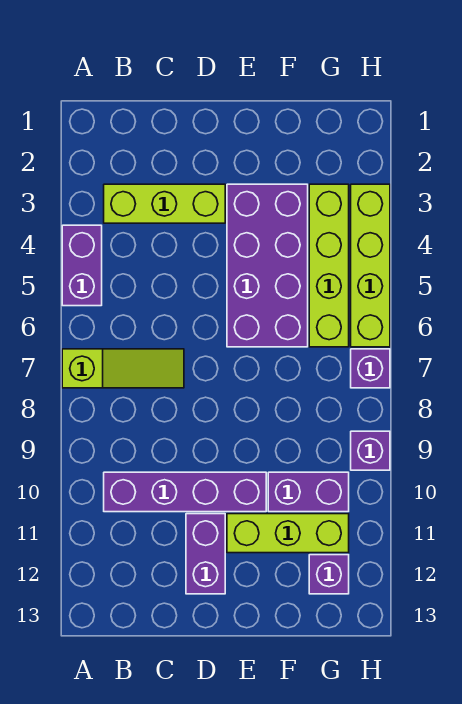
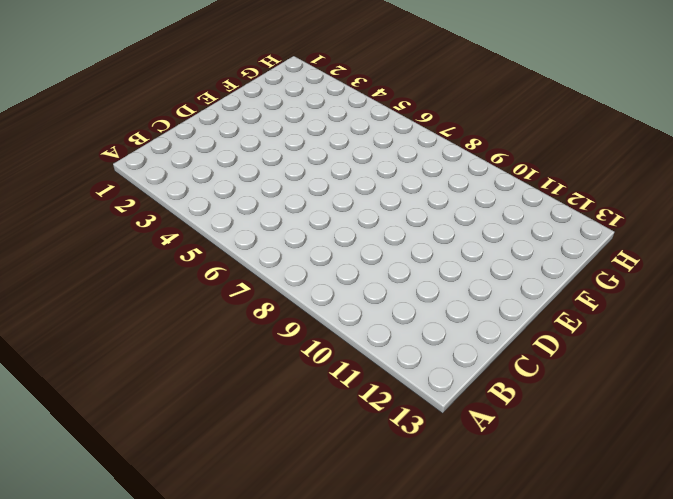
none -> purple brick A4:A5 level 1
none -> lime slope A7:C7 level 1 top A
none -> lime brick B3:D3 level 1

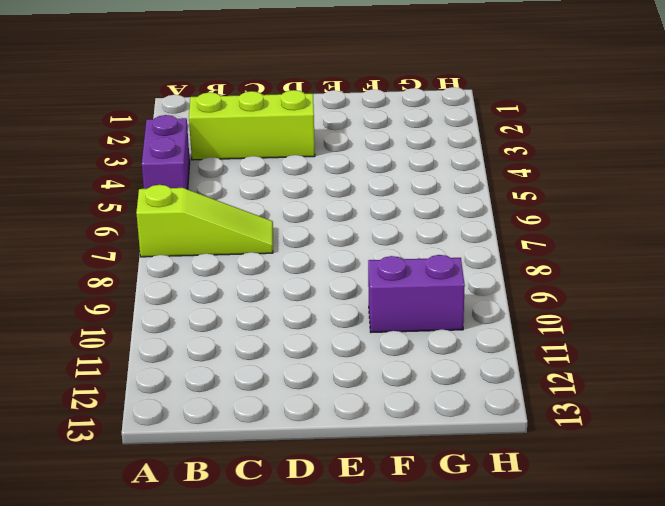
none -> purple brick B10:E10 level 1
none -> purple brick D11:D12 level 1
none -> purple brick E3:F6 level 1

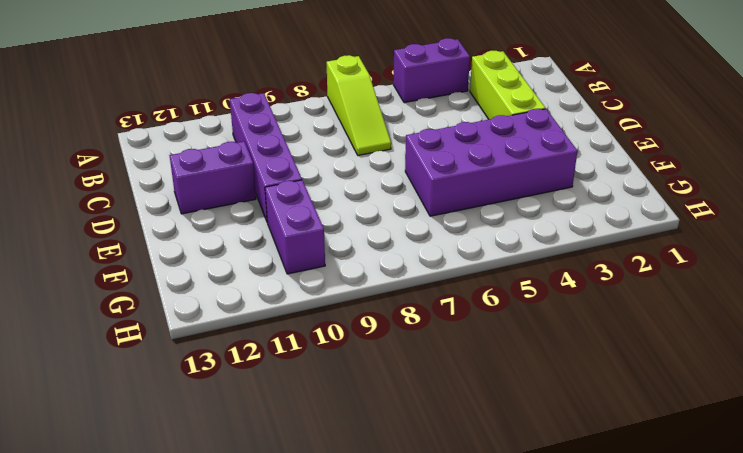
none -> lime brick E11:G11 level 1
none -> lime brick G3:G6 level 1
none -> purple brick G12 level 1

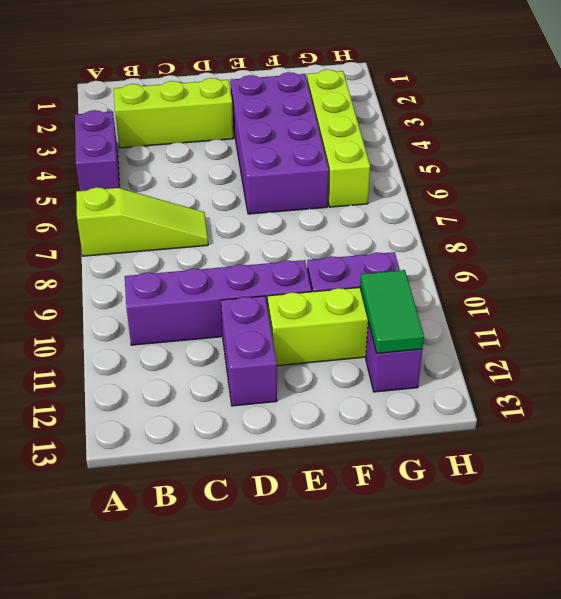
green tile G11:G12 level 2 -> none
none -> lime brick H3:H6 level 1
none -> purple brick H7 level 1
none -> purple brick H9 level 1

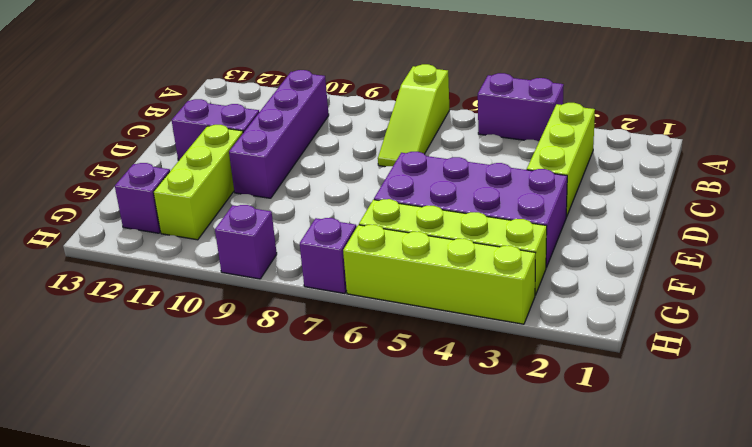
none -> purple brick F10:G10 level 1

